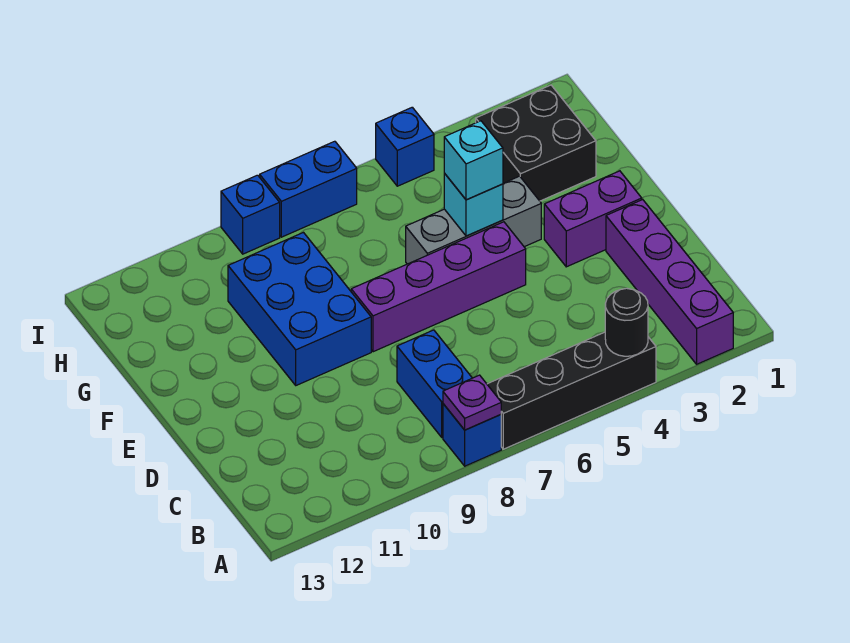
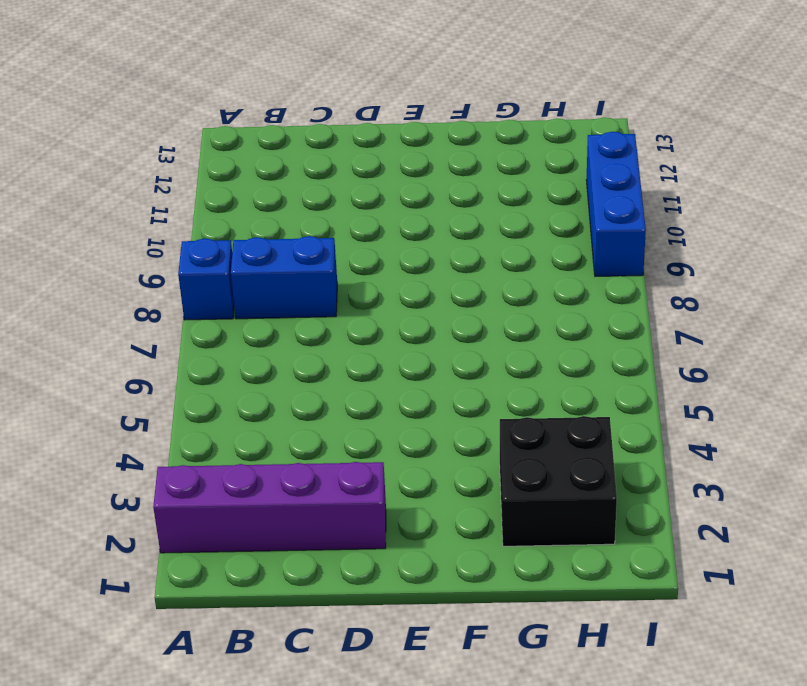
blue brick I9:I11 level 1 -> blue brick I9 level 1
none -> black brick A4:A7 level 1
none -> purple brick E2:E3 level 1
none -> purple brick E5:E8 level 1

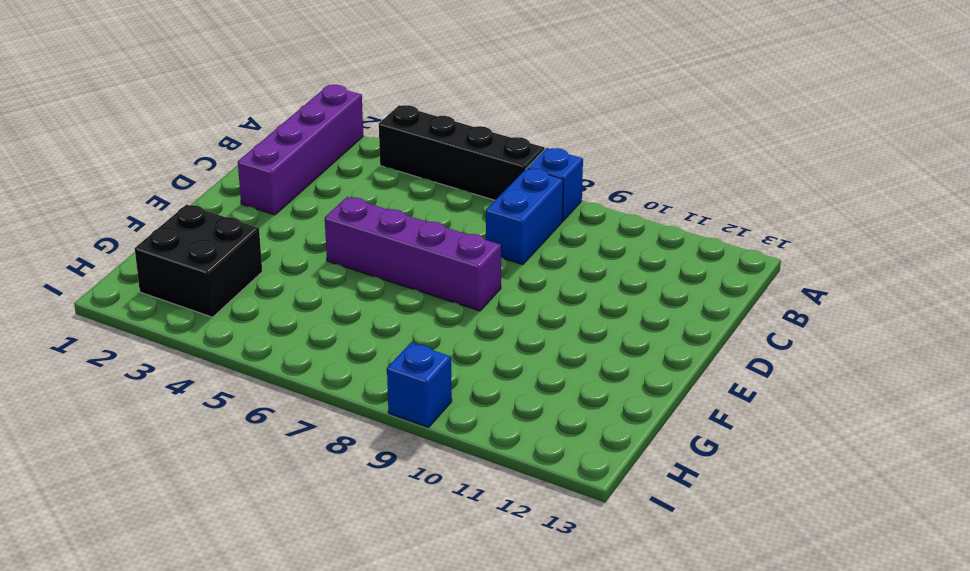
none -> purple brick E2:E3 level 1
none -> blue brick E9:G10 level 1
none -> grey brick F4:F6 level 1

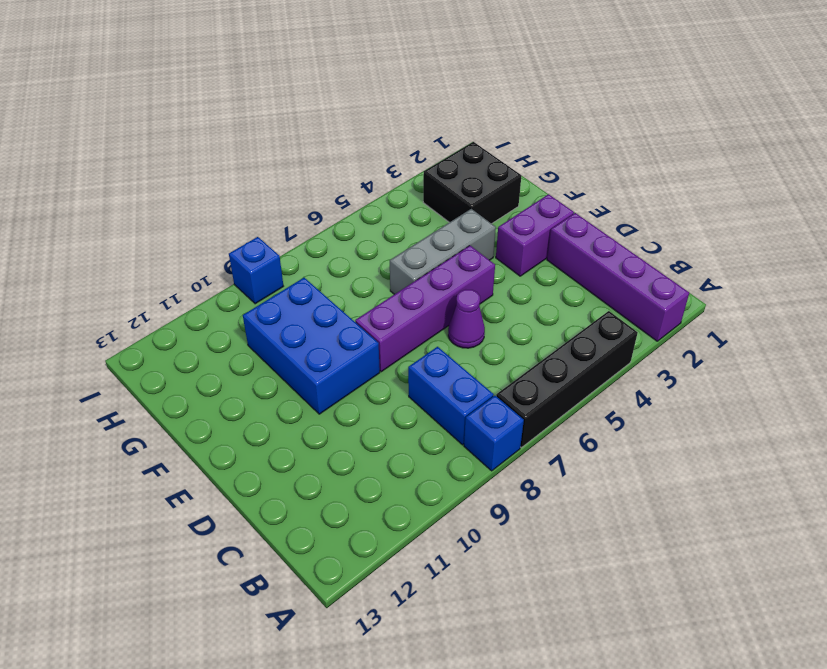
purple cone D6 level 1 -> none
none -> blue brick I5 level 1
none -> blue brick I7:I8 level 1
none -> black round brick A4 level 2

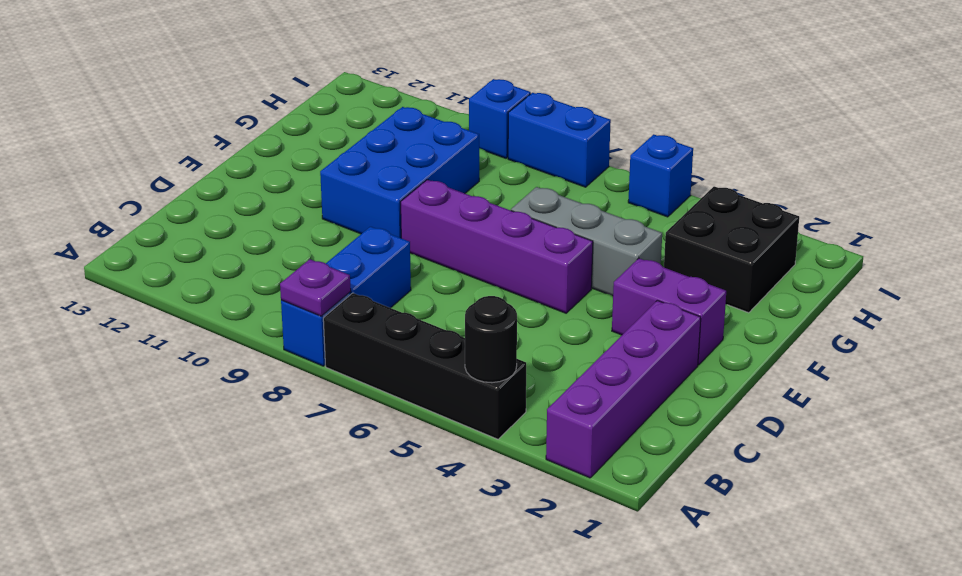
none -> cyan brick F5 level 2
none -> cyan brick F5 level 3

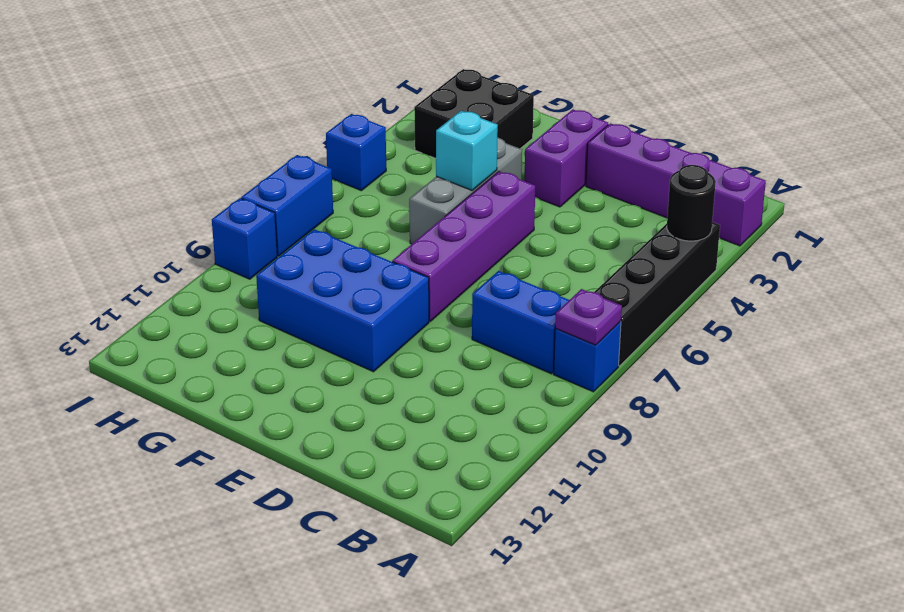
none -> cyan brick F5 level 3

